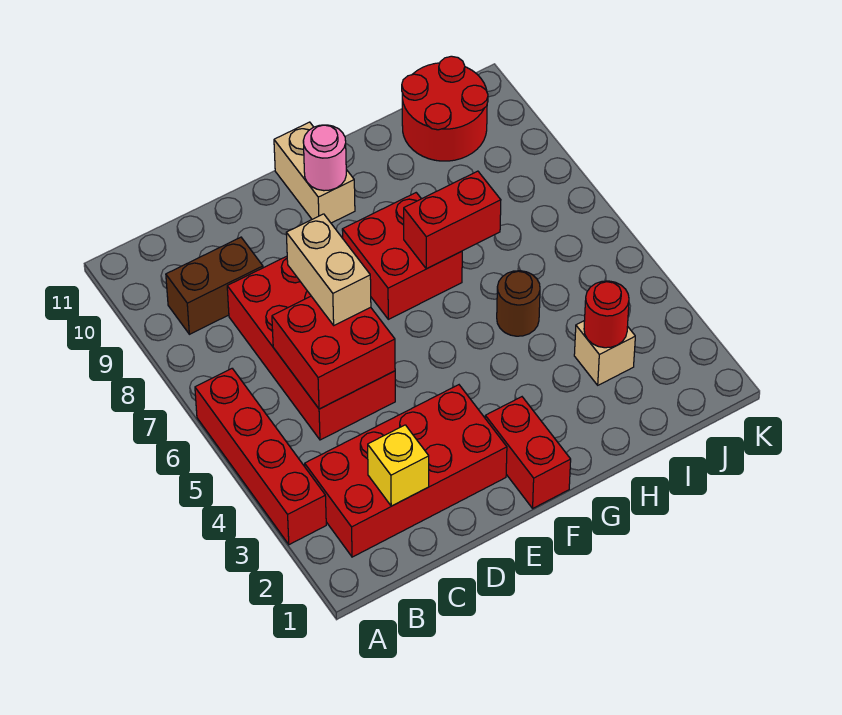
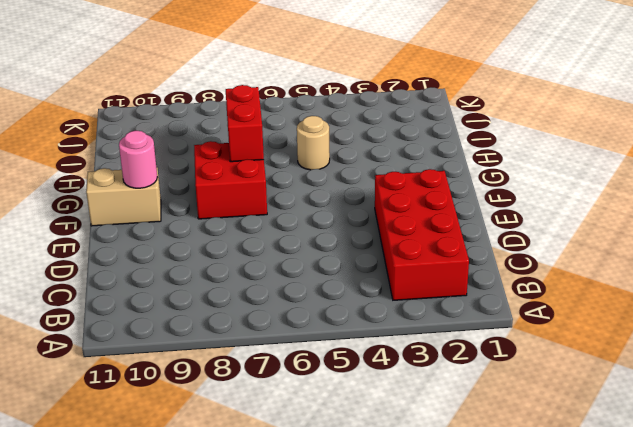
tan round brick H5 level 1 -> brown round brick H5 level 1
none -> red brick A3:A6 level 1
none -> brown brick B9:C9 level 1
none -> red brick C5:D8 level 1

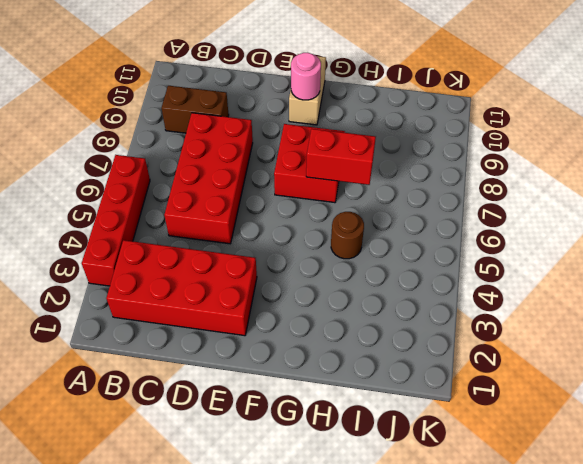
none -> red brick F1:F2 level 1
none -> tan brick I3 level 1
none -> red round brick I10:J11 level 1

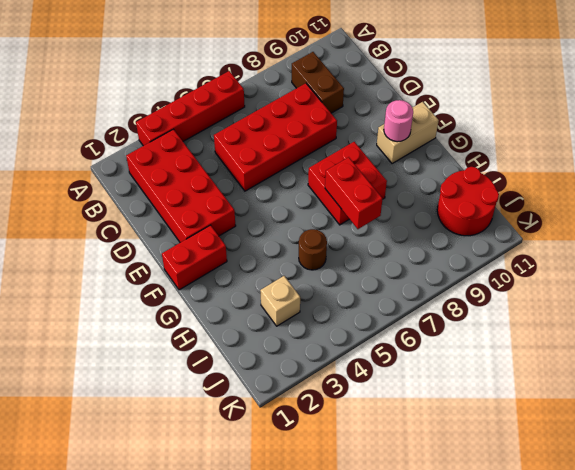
none -> yellow brick C2 level 2
none -> red brick C5:D6 level 2
none -> red round brick I3 level 2

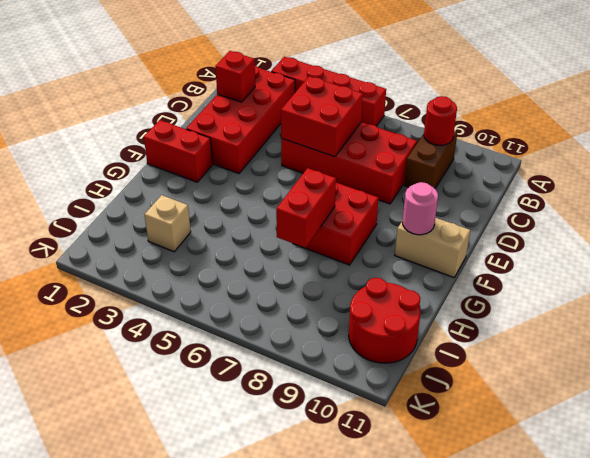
red round brick B9 level 2 -> red round brick I3 level 2
red brick C2 level 2 -> yellow brick C2 level 2
none -> brown round brick H5 level 1
none -> tan brick D6:D7 level 3

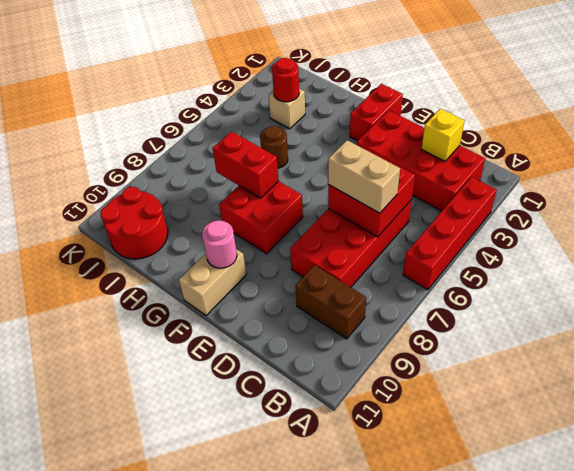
tan brick C6:D6 level 3 -> tan brick D6:D7 level 3

